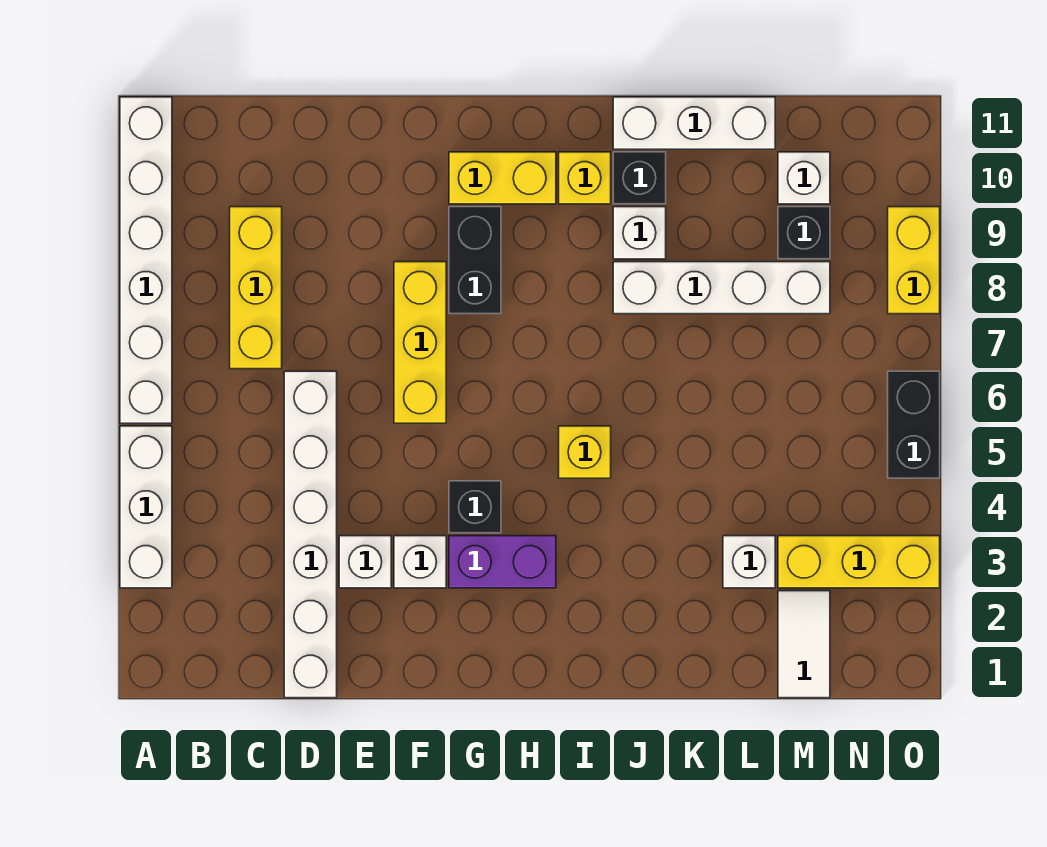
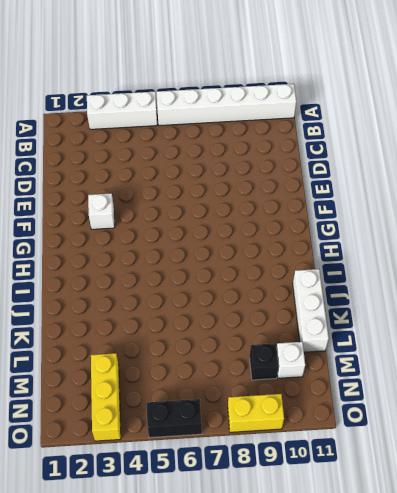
none -> yellow brick C7:C9 level 1
none -> white brick D1:D6 level 1
none -> white brick E3 level 1

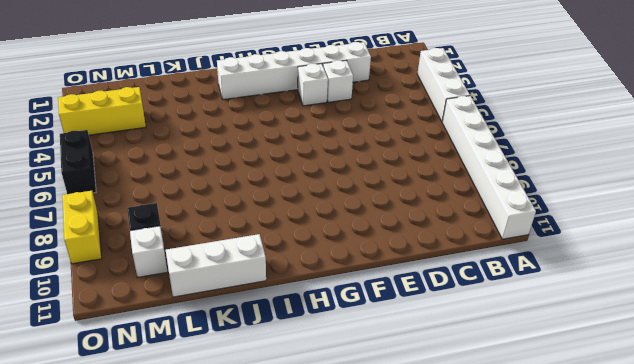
white brick D2:I2 level 1 -> white brick D1:D6 level 1
none -> yellow brick C7:C9 level 1
none -> yellow brick F6:F8 level 1
none -> purple brick G3:H3 level 1

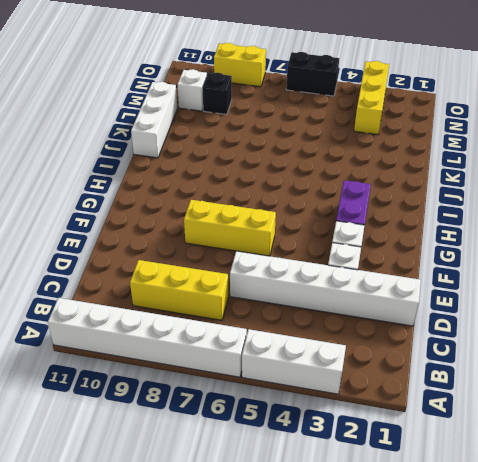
none -> black brick G4 level 1
none -> black brick G8:G9 level 1
none -> yellow brick G10:H10 level 1

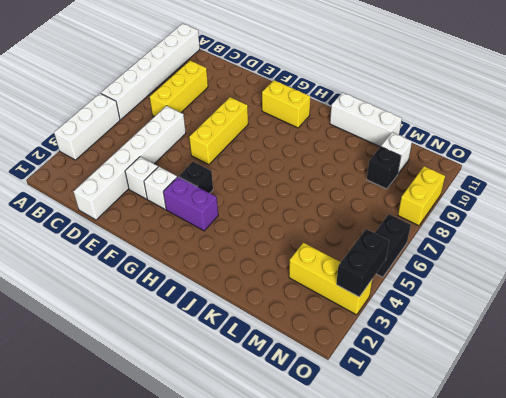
black brick O3:O4 level 2 -> black brick G8:G9 level 1
none -> yellow brick I5 level 1
none -> yellow brick I10 level 1
none -> white brick J8:M8 level 1

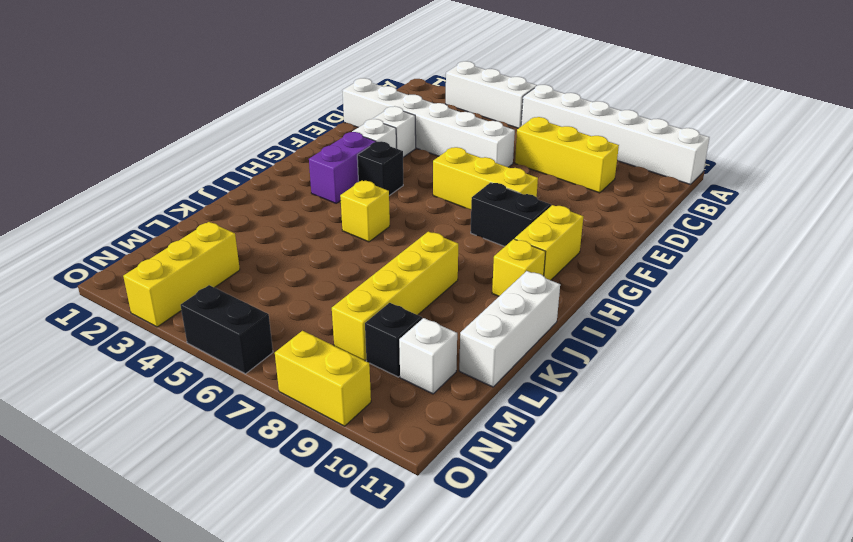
yellow brick J8:M8 level 1 -> white brick J8:M8 level 1
none -> white brick J9 level 1
none -> black brick J10 level 1
none -> white brick L3 level 1

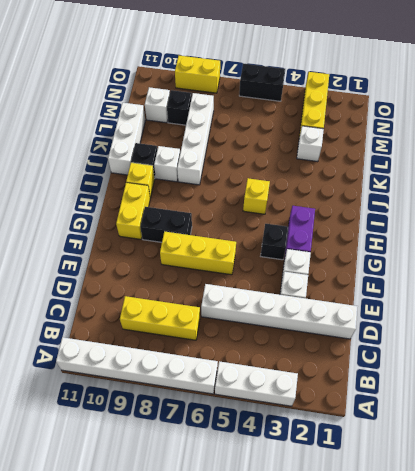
none -> white tile M1:M2 level 1

